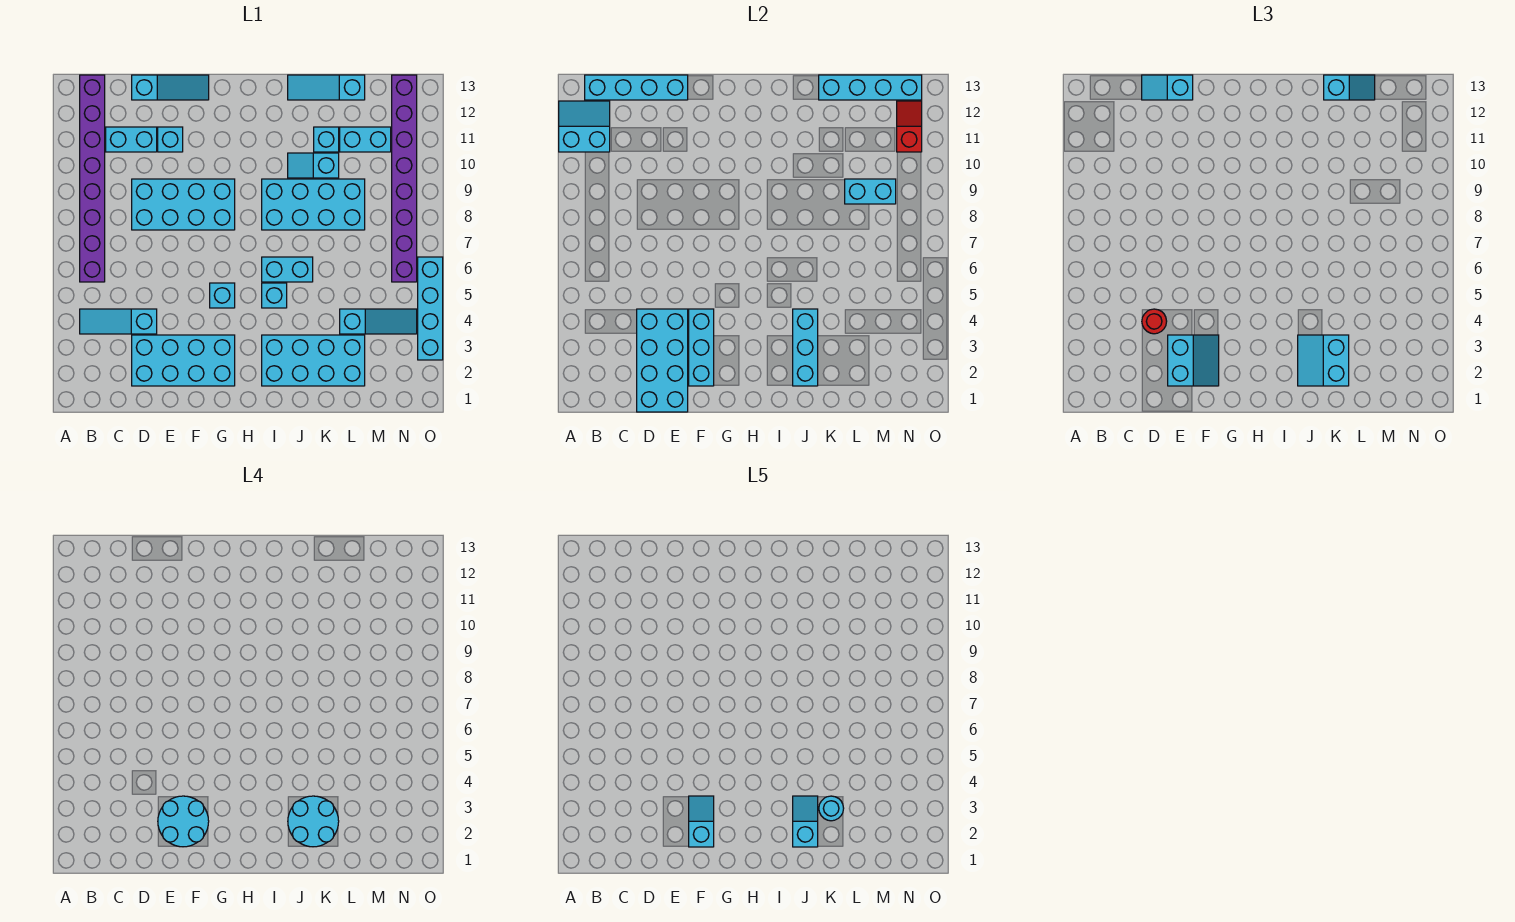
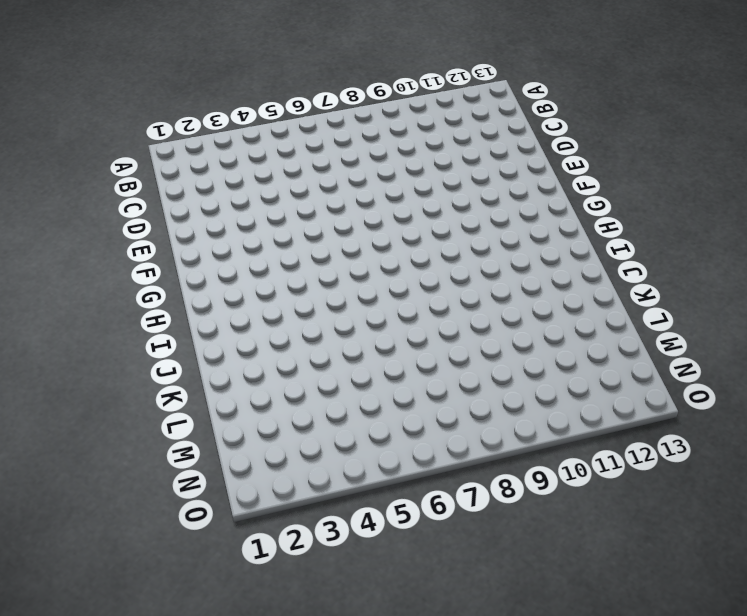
none -> cyan slope B4:D4 level 1 top D
none -> purple brick B6:B13 level 1
none -> cyan brick C11:D11 level 1
none -> cyan brick D2:G3 level 1

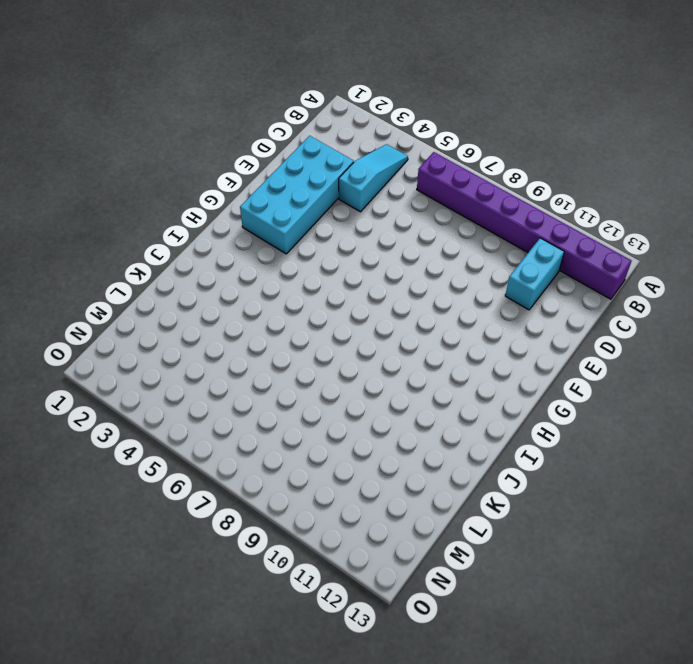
none -> cyan brick D8:G9 level 1
none -> cyan slope D13:F13 level 1 top D
none -> cyan brick E11 level 1
none -> cyan brick G5 level 1

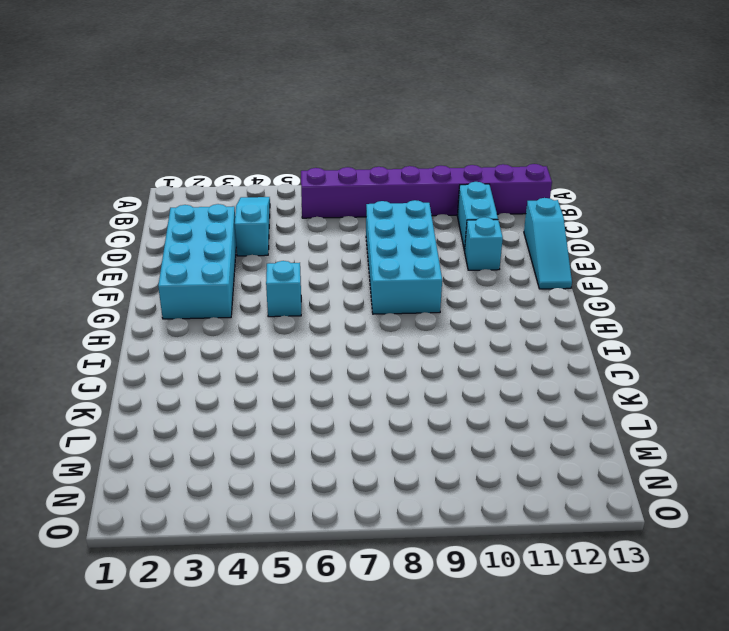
none -> cyan brick I2:L3 level 1
none -> cyan brick I5 level 1
none -> cyan brick I6:J6 level 1
none -> cyan brick I8:L9 level 1

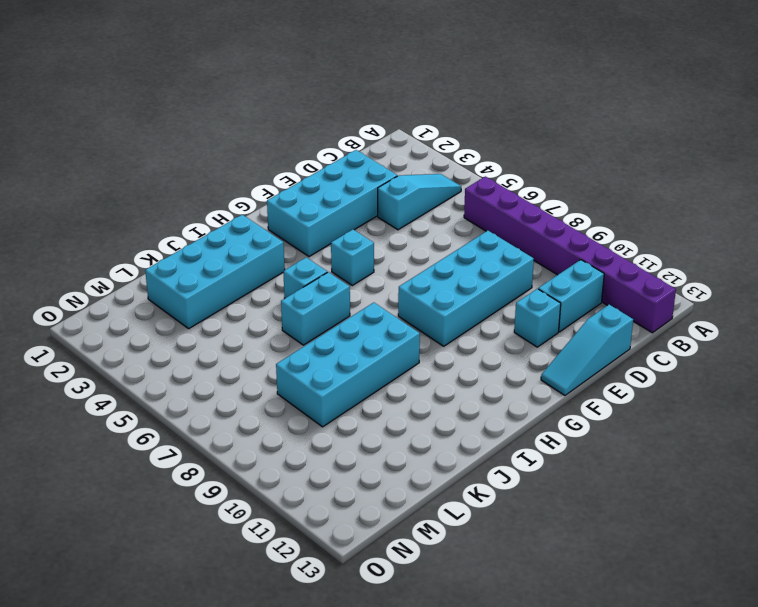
none -> cyan slope J10:K10 level 1 top K
none -> cyan slope J13:L13 level 1 top L
none -> cyan brick K11 level 1
none -> cyan slope L4:N4 level 1 top L

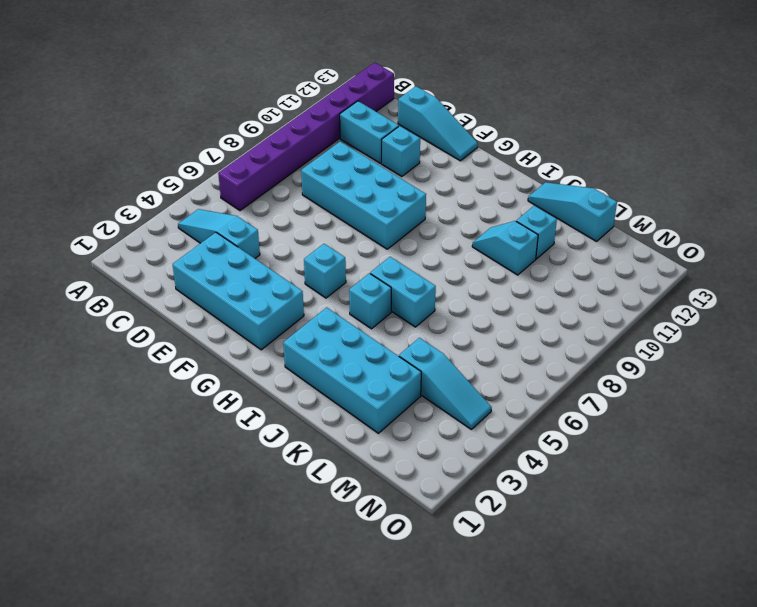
none -> cyan brick I8:L9 level 1
none -> cyan brick L11:M11 level 1
none -> purple brick N6:N13 level 1
none -> cyan brick O3:O6 level 1

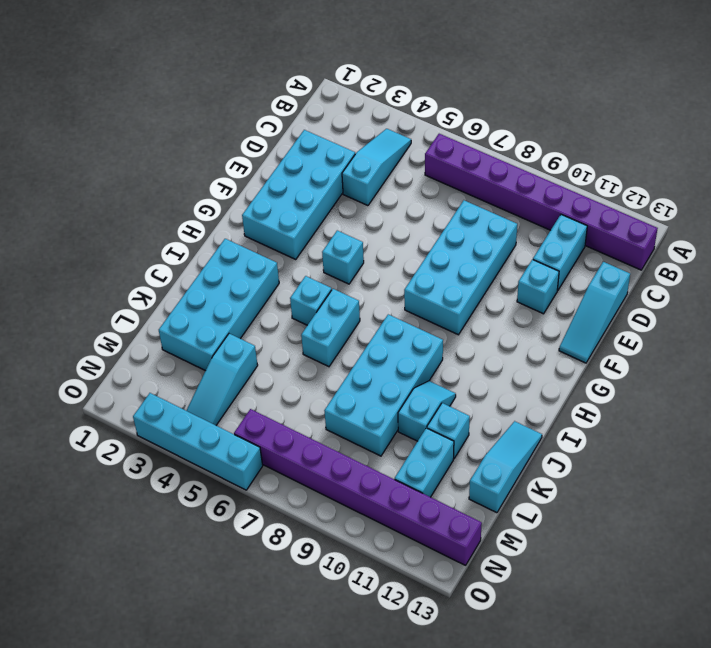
none -> cyan slope A11:B12 level 2 top 11
none -> cyan brick B13:E13 level 2
none -> cyan brick D1:E4 level 2
none -> cyan brick F2:F4 level 2

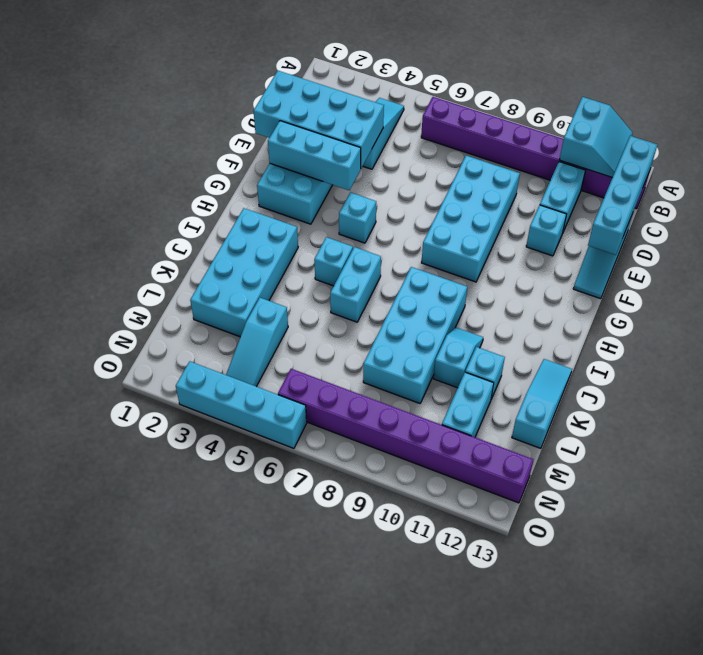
none -> cyan brick J2:J4 level 2
none -> cyan brick K13:N13 level 2
none -> cyan brick L9:M9 level 2
none -> red slope N11:N12 level 2 top 11

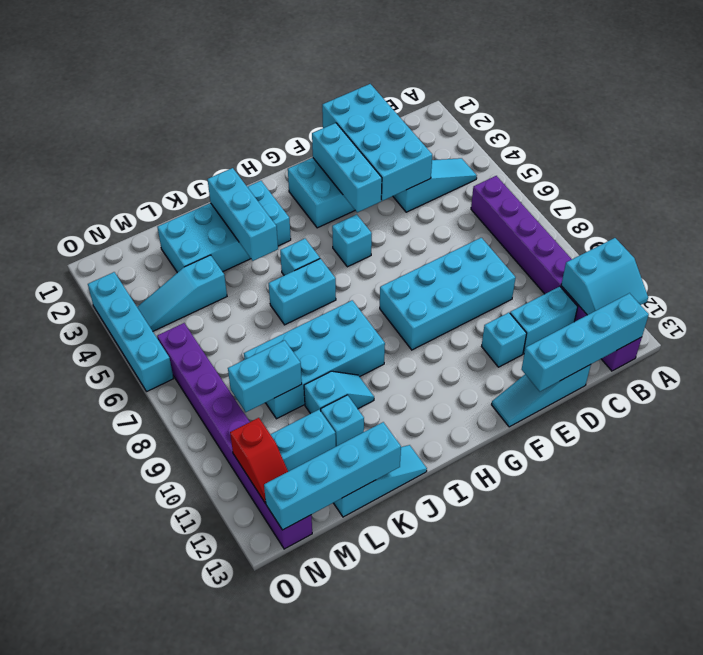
none -> red round brick D4 level 3
none -> cyan slope D13:E13 level 3 top E
none -> cyan slope E2:F3 level 3 top E
none -> cyan slope J2:K3 level 3 top K

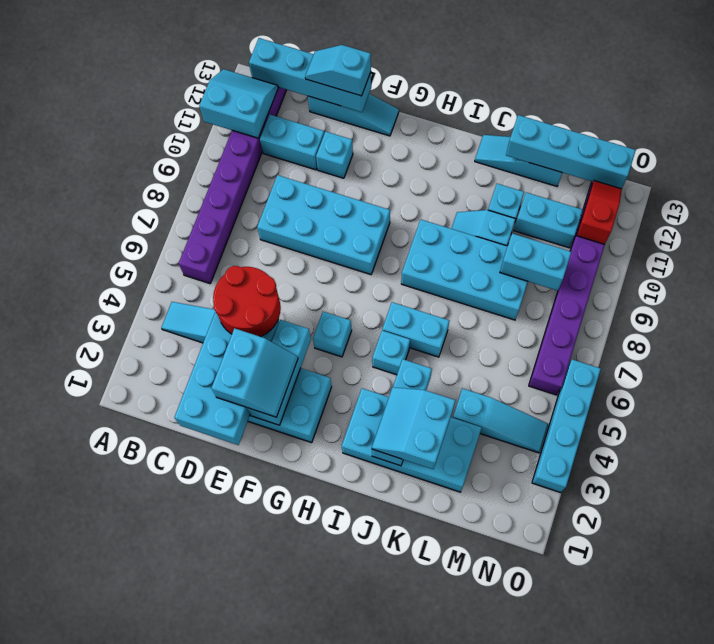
red round brick D4:E5 level 3 -> red round brick D4 level 3
none -> cyan slope K13:L13 level 3 top K
none -> cyan round brick E2:F3 level 4
none -> cyan round brick J2:K3 level 4
none -> cyan slope F2:F3 level 5 top 2

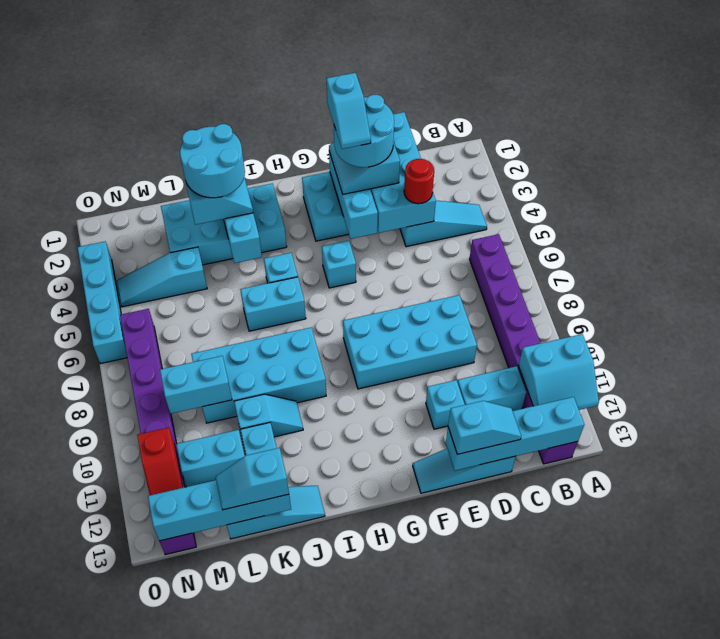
none -> cyan slope J2:J3 level 5 top 2
none -> cyan round brick K3 level 5

